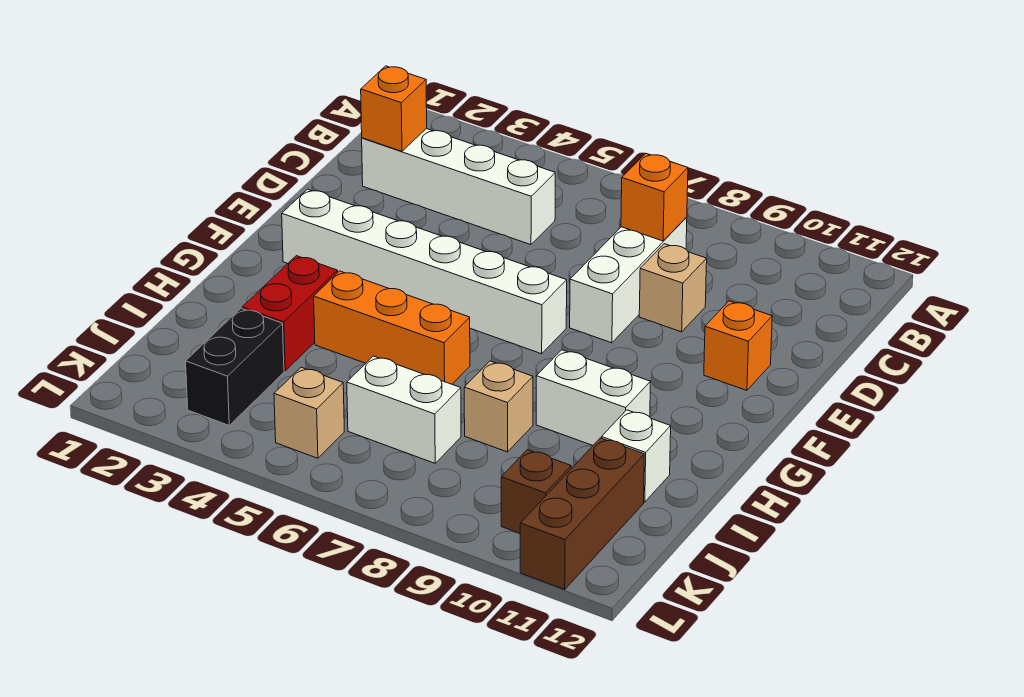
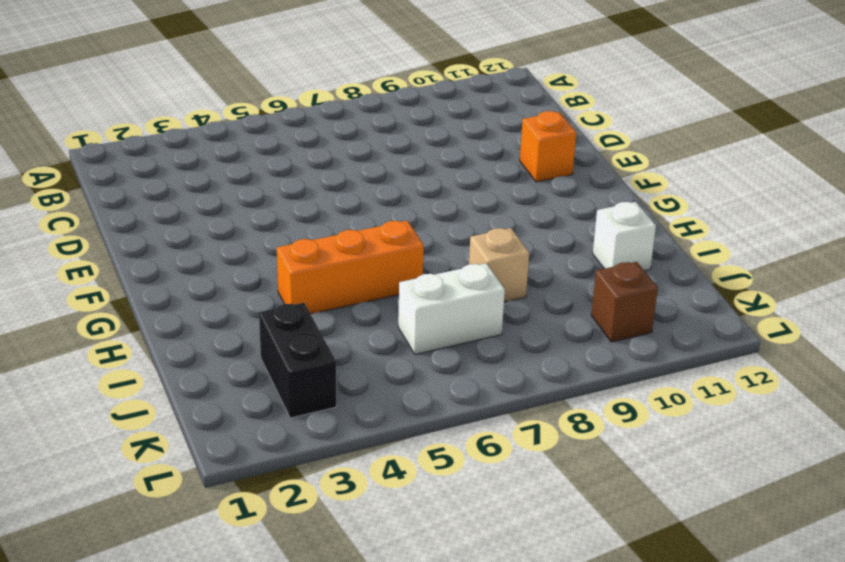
none -> white brick C2:C5 level 1
none -> white brick C8:E8 level 1
none -> tan brick D9 level 1

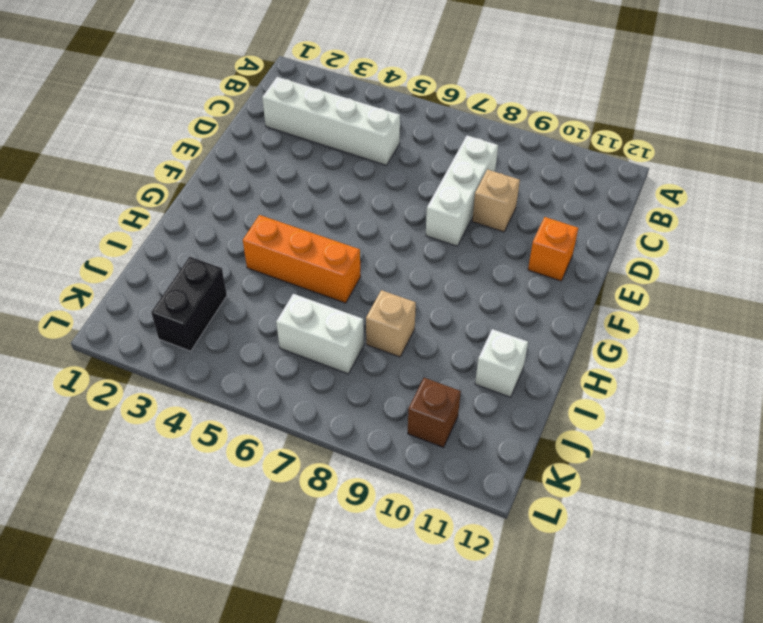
none -> white brick F2:F7 level 1
none -> red brick H3:I3 level 1
none -> white brick H9:H10 level 1

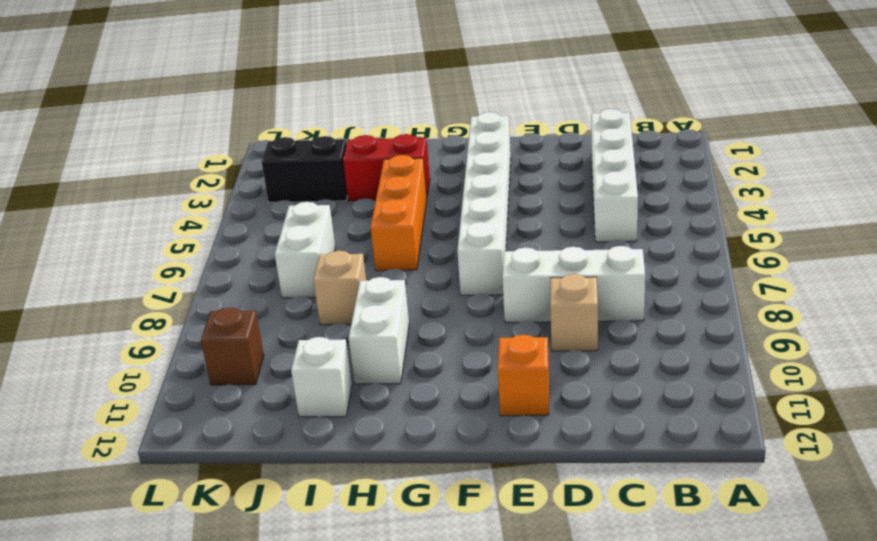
none -> brown brick J11:L11 level 1
none -> tan brick K5 level 1
none -> orange brick C2 level 2

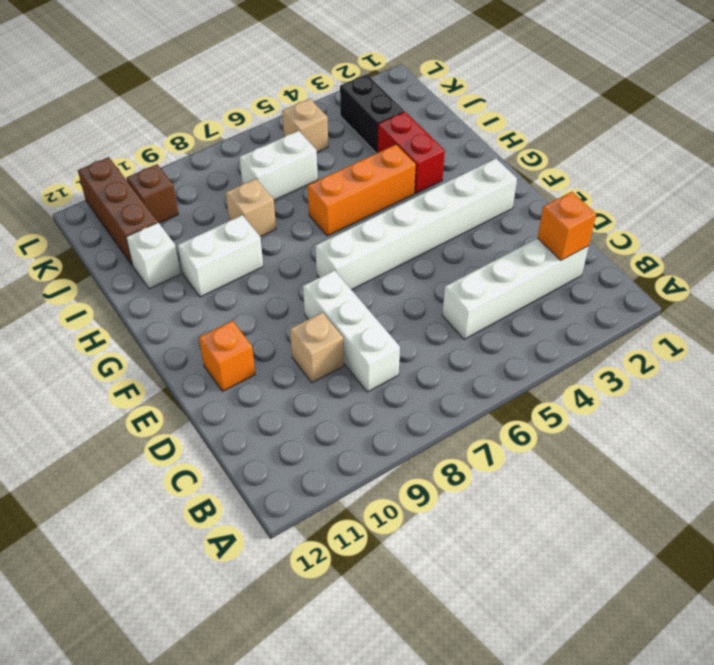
none -> orange brick C8 level 2

